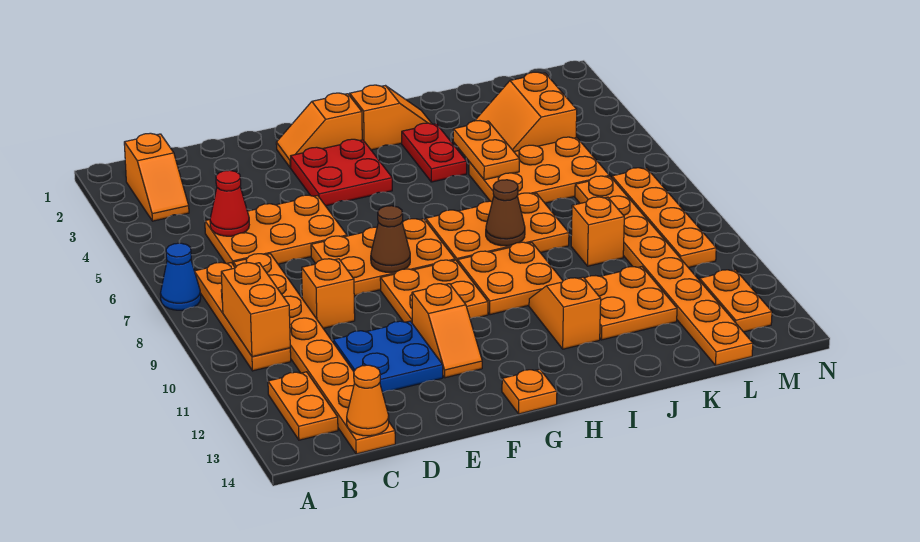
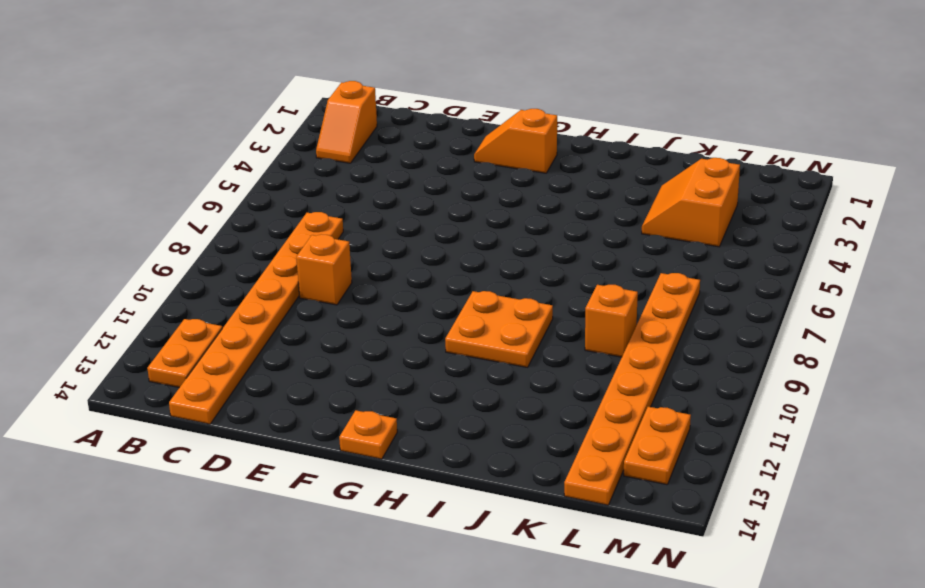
none -> blue cone A7 level 1
none -> orange plate B7:B10 level 1
none -> orange plate C5:E6 level 1
none -> blue plate D11:E12 level 1

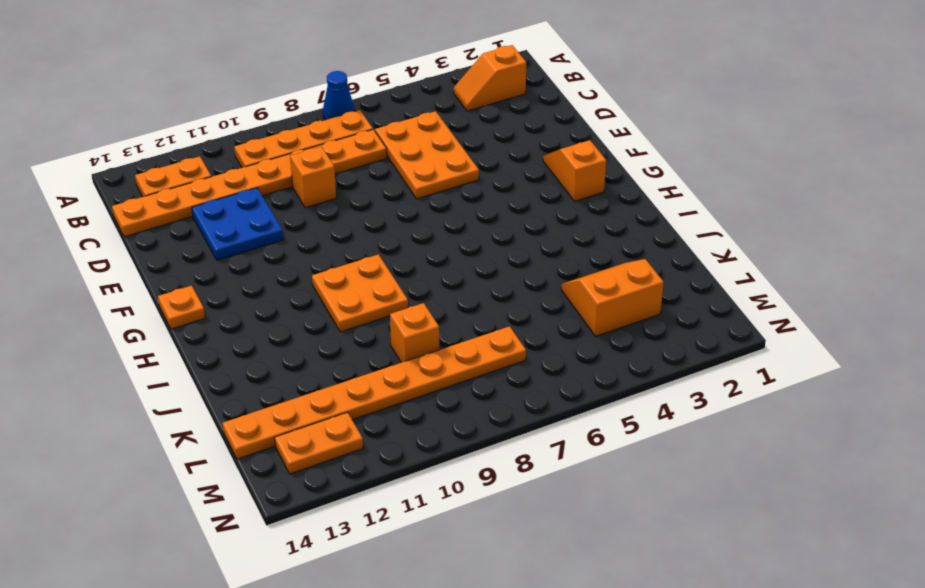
none -> orange plate E7:G8 level 1
none -> red plate F3:G4 level 1
none -> orange plate F9:G10 level 1
none -> orange slope F11:F12 level 1 top 11

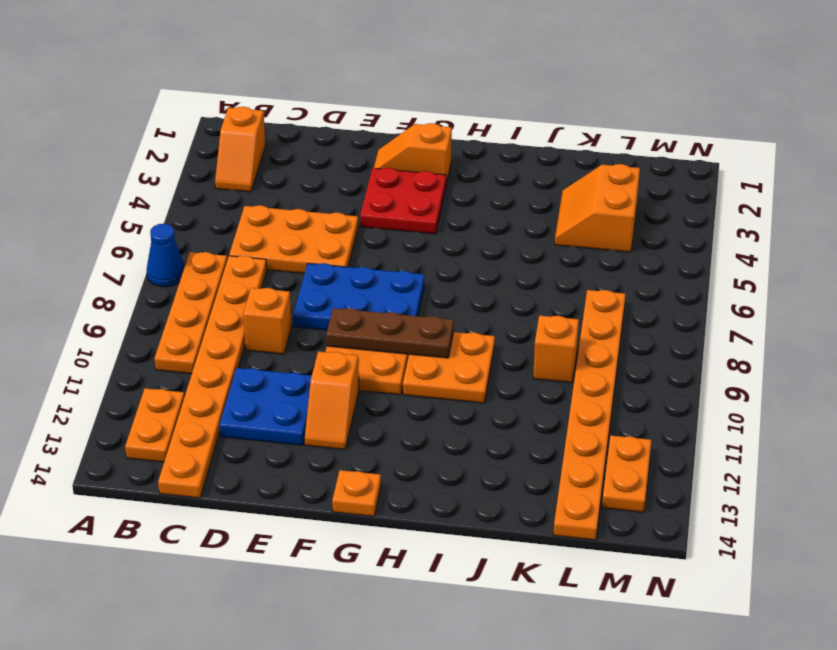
blue plate E7:G8 level 1 -> orange plate E7:G8 level 1
brown plate F9:H9 level 2 -> none
none -> orange slope H2:I2 level 1 top H
none -> orange plate H7:J8 level 1
none -> red plate I3:I4 level 1
none -> orange slope I11:I12 level 1 top 12

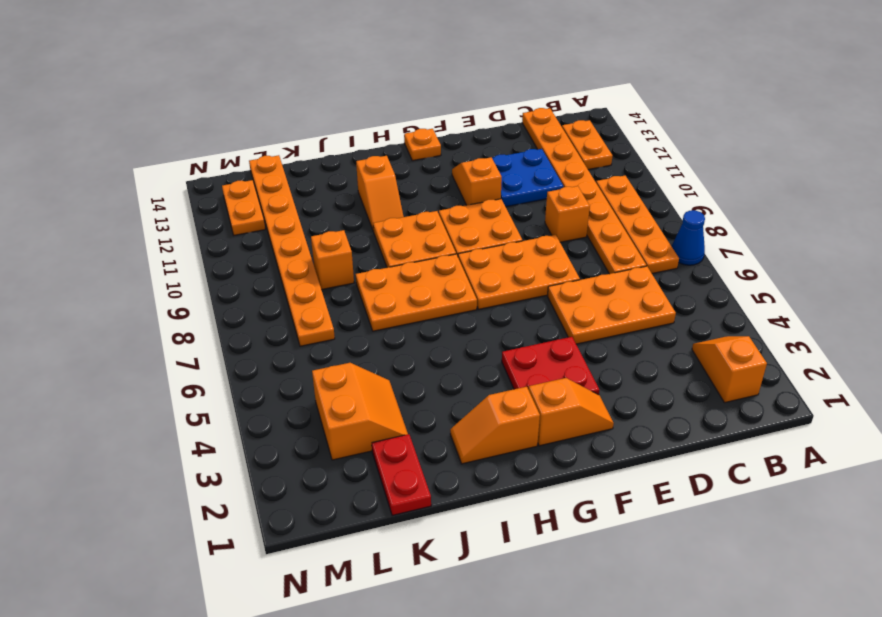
red plate K1:K2 level 1 -> red plate I3:I4 level 1
none -> orange plate J5:L6 level 1
none -> orange plate J11:K12 level 1
none -> orange plate M7:M10 level 1
none -> orange brick B9:B10 level 2

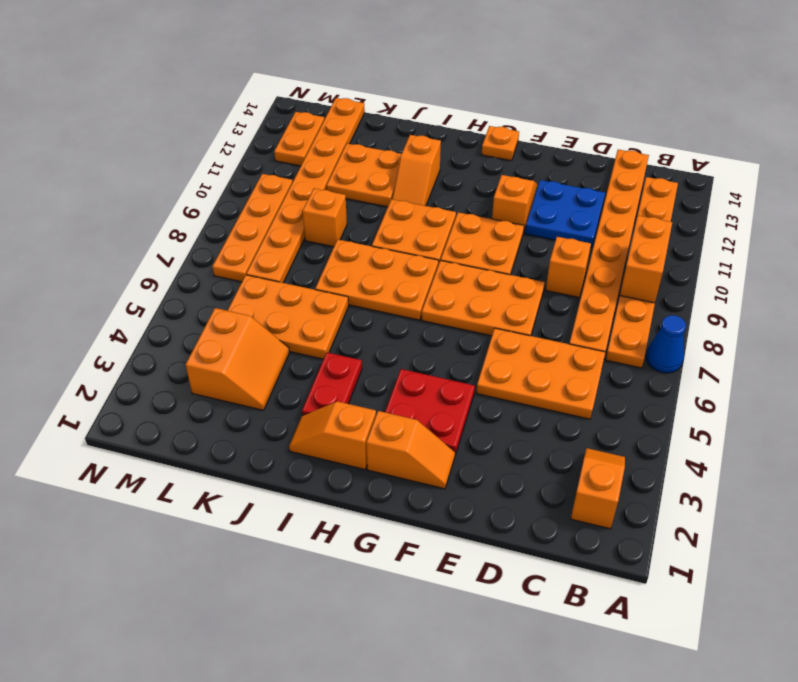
none -> red cone C5 level 2
none -> orange cone C14 level 2
none -> brown cone F8 level 2
none -> brown cone I8 level 2

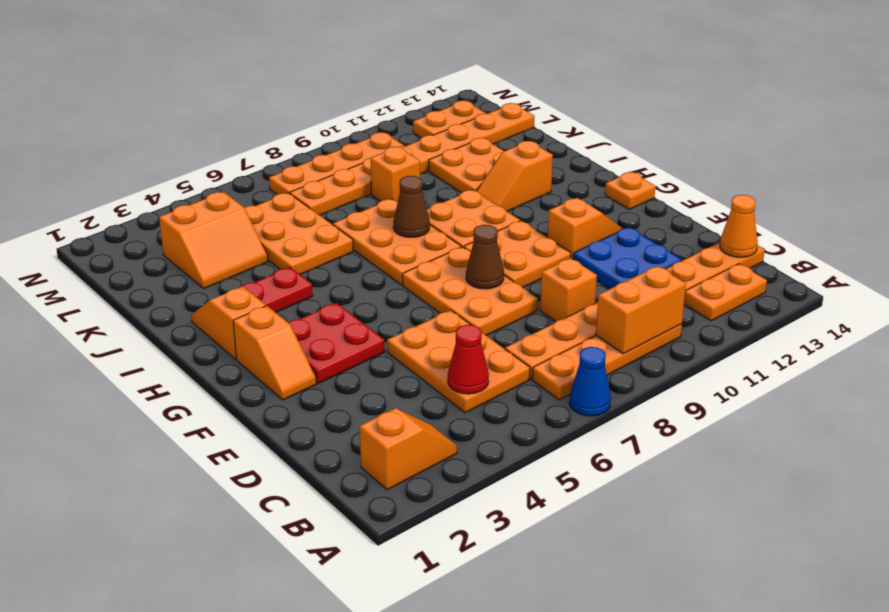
none -> orange plate J4:J5 level 2

